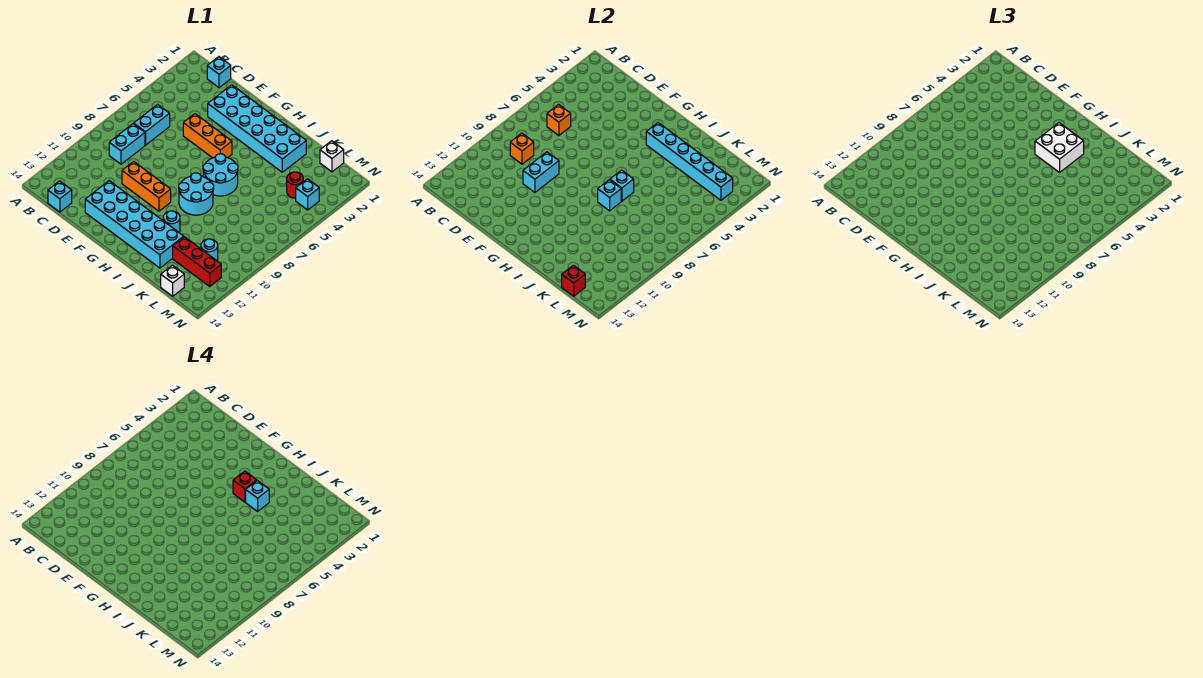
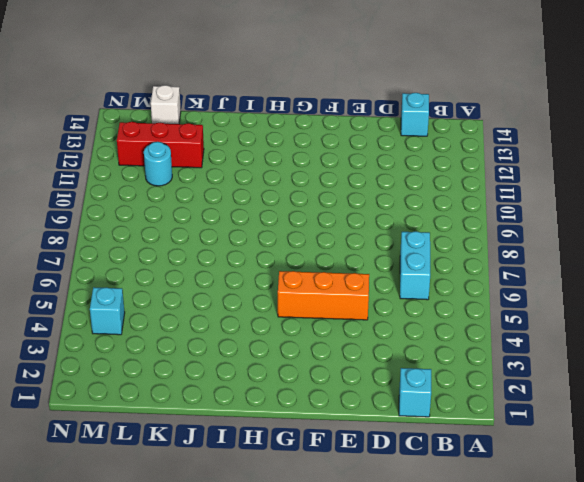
none -> cyan brick C8:C9 level 1
none -> cyan brick E2:J3 level 1
none -> orange brick E10:G10 level 1

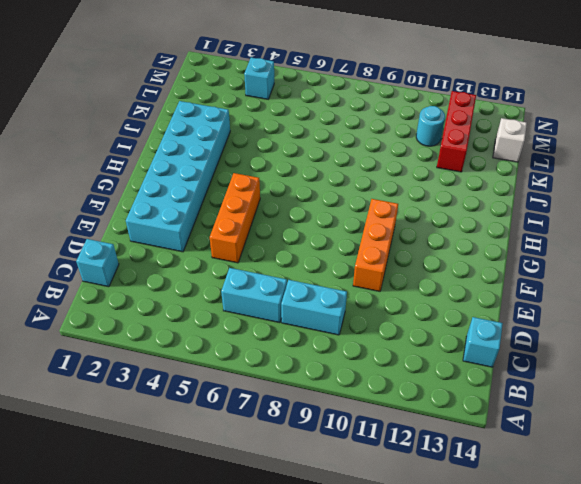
none -> cyan brick E12:J13 level 1
none -> cyan round brick H6:I7 level 1
none -> cyan round brick H8:I9 level 1

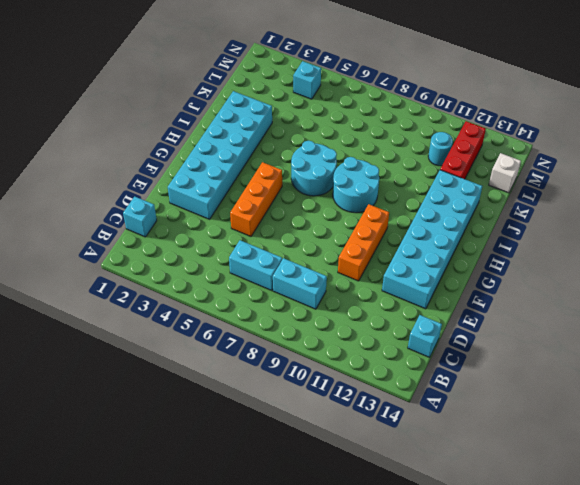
none -> cyan round brick I11 level 1
none -> white brick L1 level 1
none -> red round brick L4 level 1

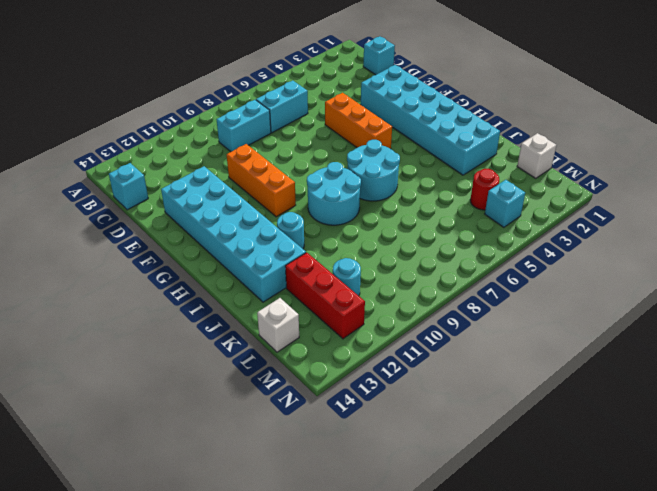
none -> orange brick C6 level 2
none -> orange brick C9 level 2
none -> cyan brick E9:E10 level 2

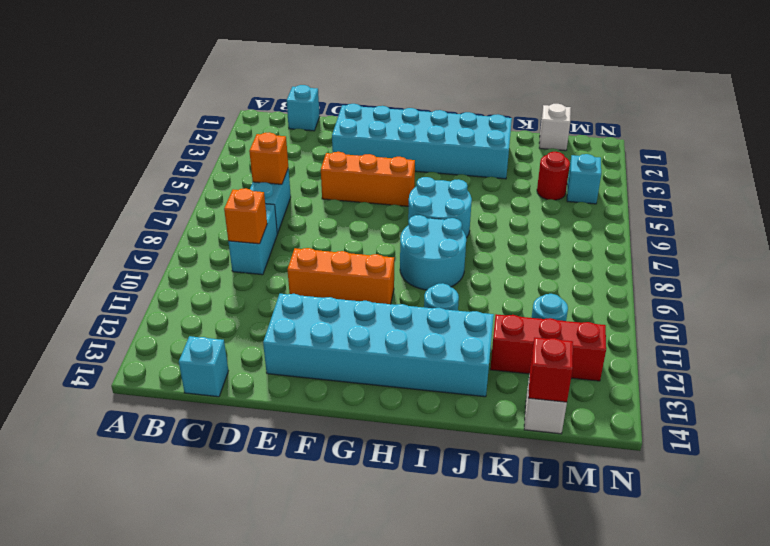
none -> cyan brick E9:E10 level 2
none -> cyan brick H3:M3 level 2
none -> cyan brick I7 level 2

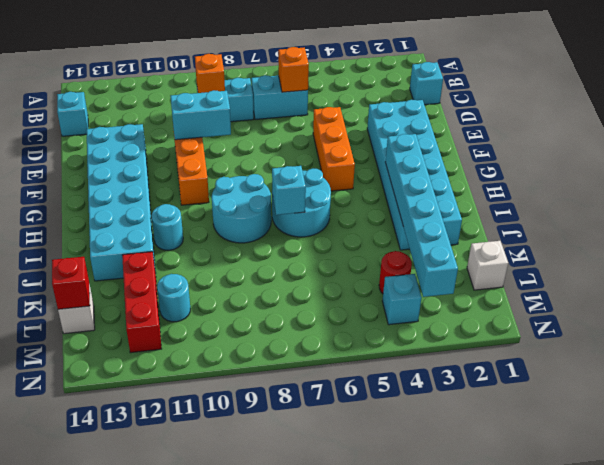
none -> cyan brick I8 level 2
none -> white brick H3:I4 level 3
none -> red brick H4 level 4

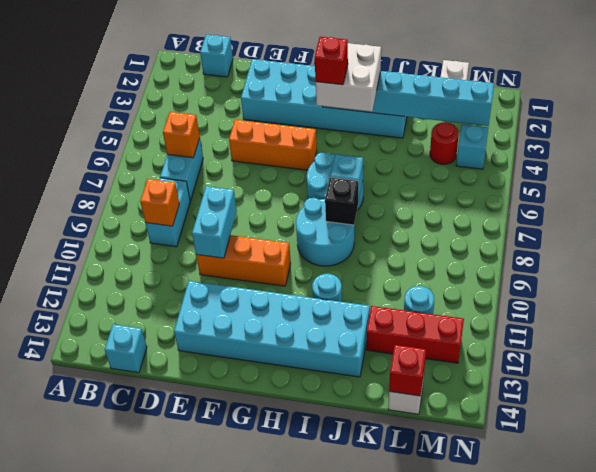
black brick I8 level 2 -> cyan brick I8 level 2
none -> cyan brick I4 level 4

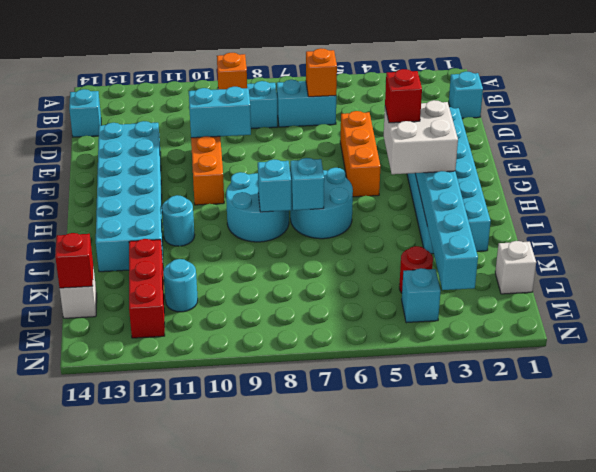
none -> cyan brick I4 level 4

